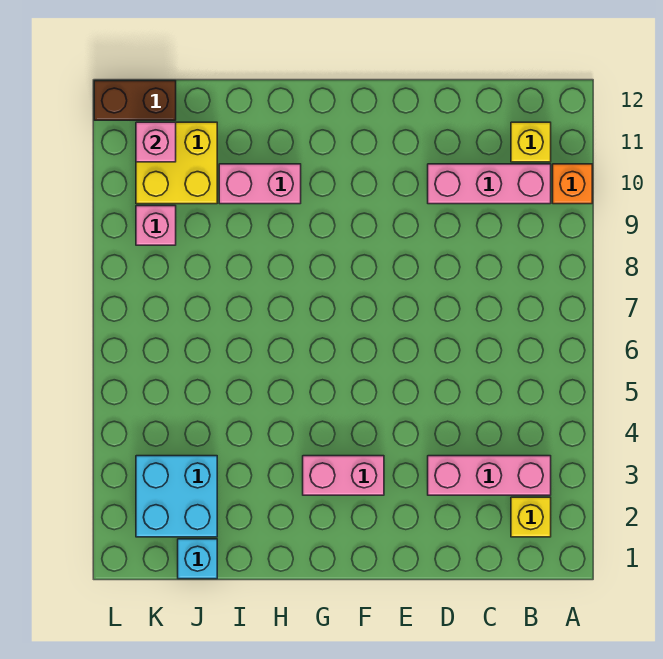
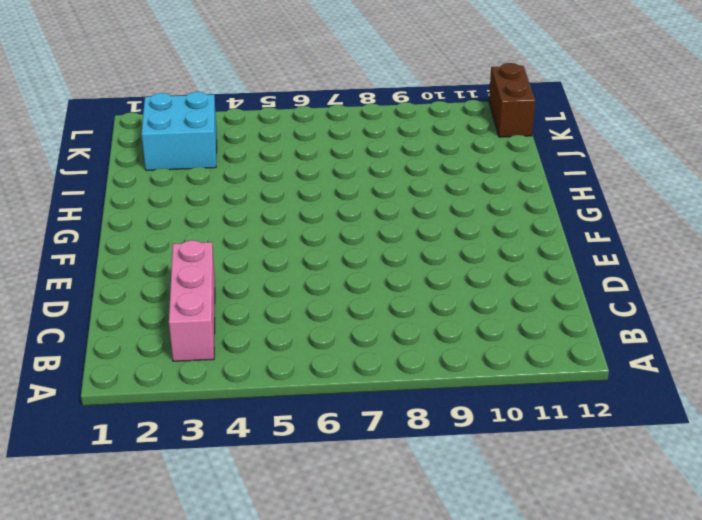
none -> orange brick A10 level 1
none -> yellow brick B2 level 1
none -> pink brick B10:D10 level 1

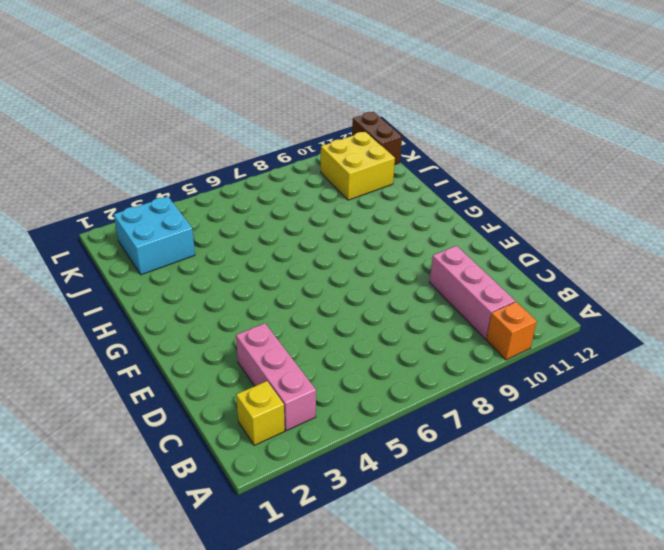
none -> yellow brick B11 level 1
none -> pink brick F3:G3 level 1
none -> pink brick H10:I10 level 1

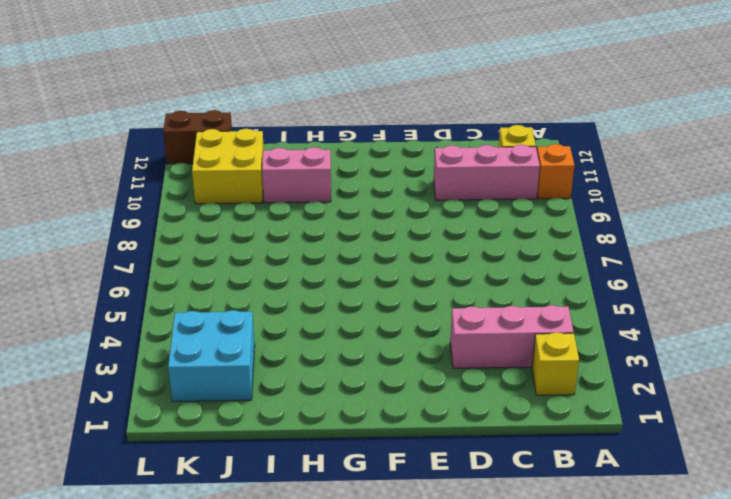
none -> pink brick F3:G3 level 1
none -> cyan brick J1 level 1
none -> pink brick K9 level 1

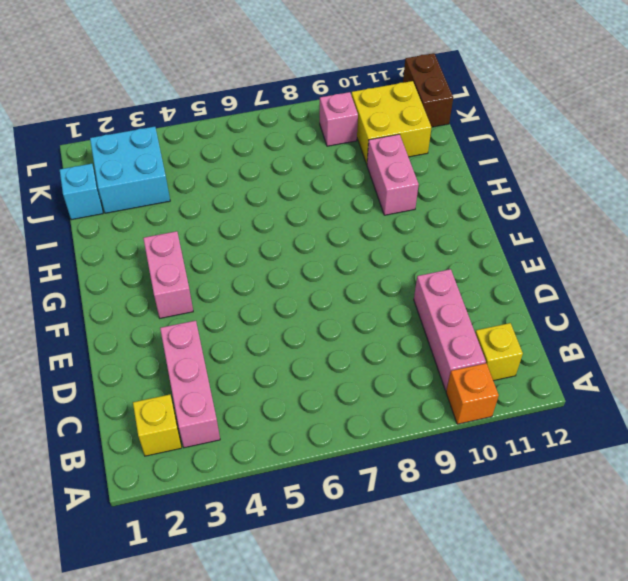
none -> pink brick K11 level 2

